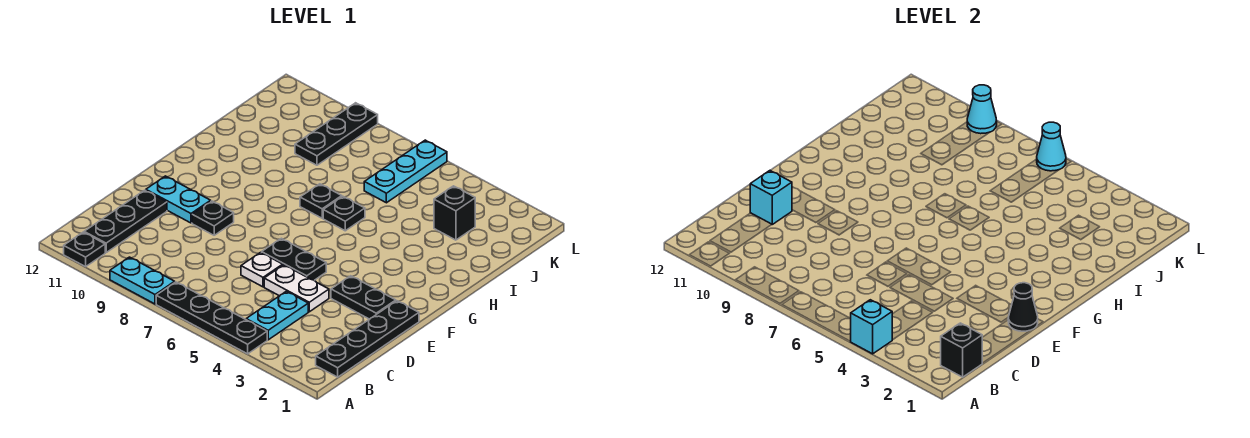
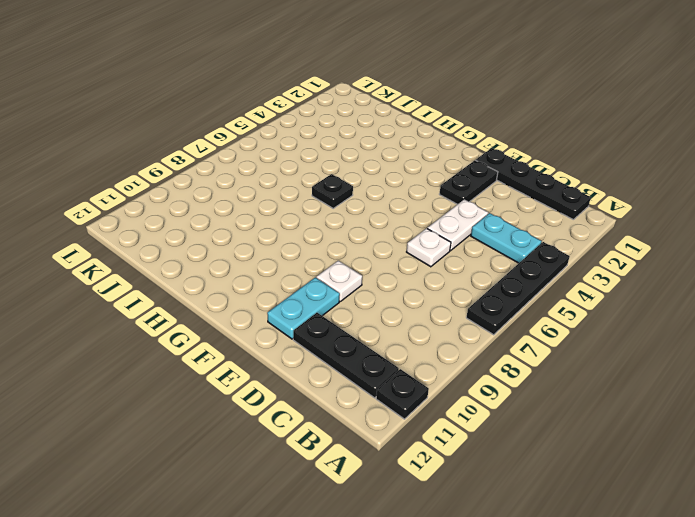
white plate E9 level 1 -> black plate E9 level 1
none -> cyan plate A8:A9 level 1
none -> black plate E5:E6 level 1
none -> black plate H7 level 1

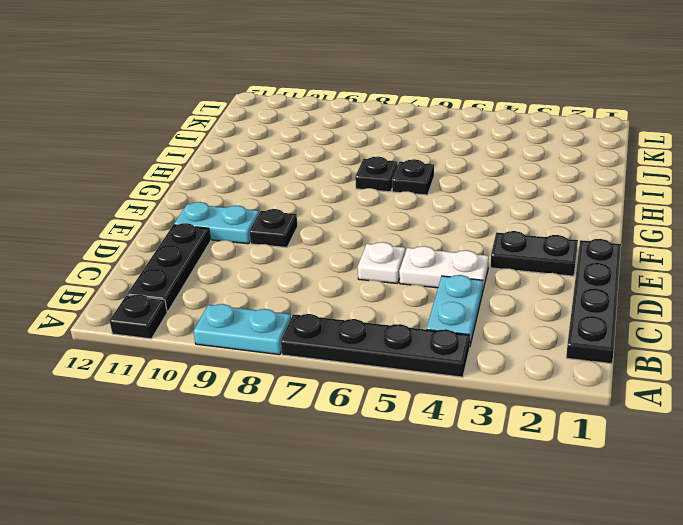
none -> black plate E5:E6 level 1
none -> black brick J3 level 1
none -> cyan plate J6:L6 level 1

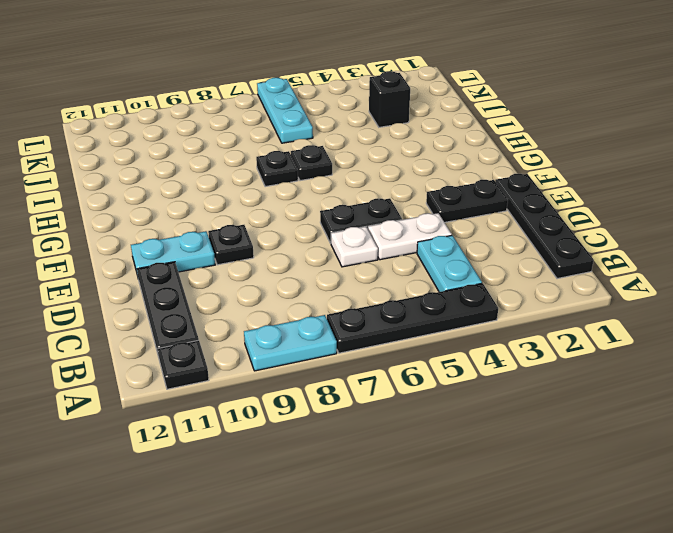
none -> black plate J9:L9 level 1
none -> cyan brick A4 level 2
none -> black brick B1 level 2

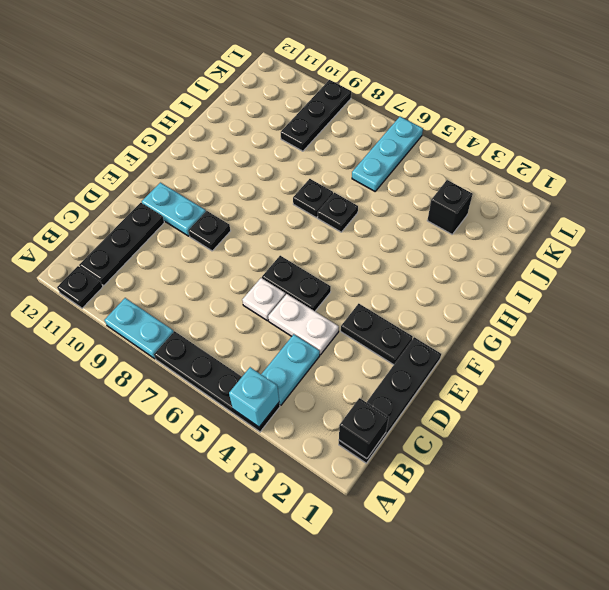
none -> cyan brick D11 level 2
none -> black cone E1 level 2
none -> cyan cone L6 level 2

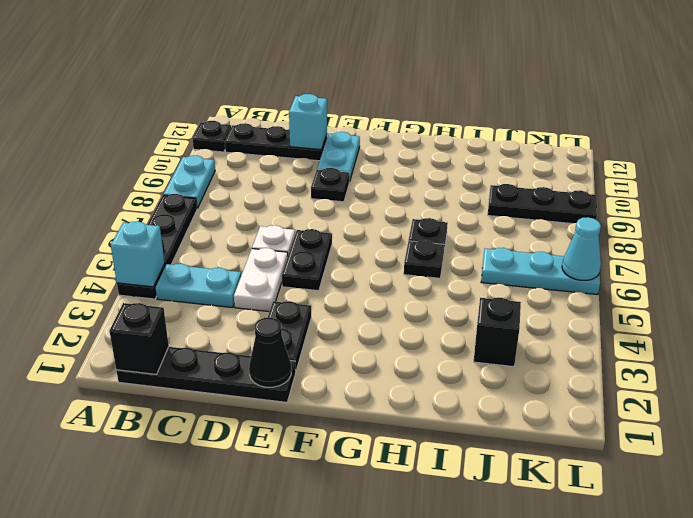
none -> cyan cone L9 level 2

